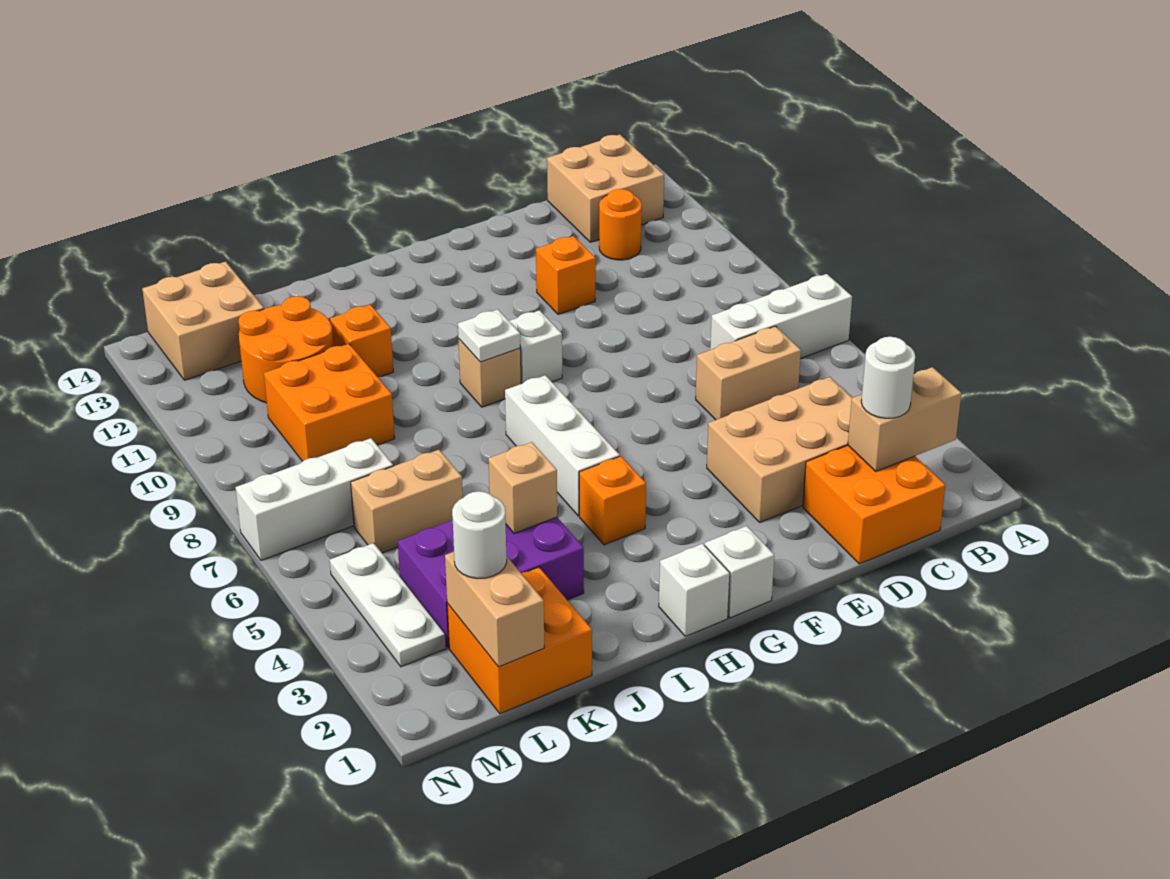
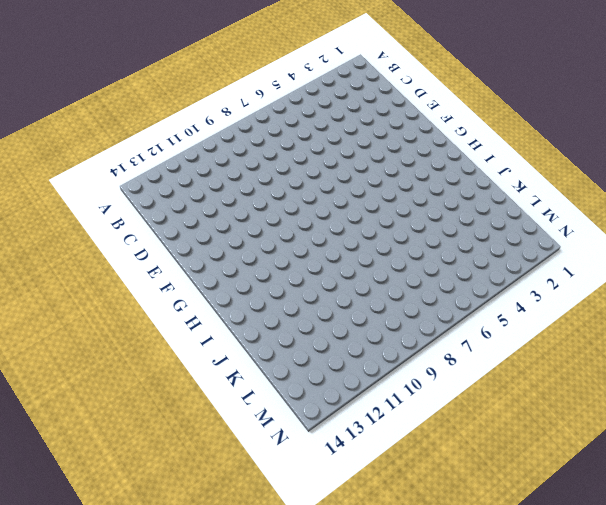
none -> white brick A7:C7 level 1
none -> tan brick B13:C14 level 1
none -> orange brick C1:D2 level 1

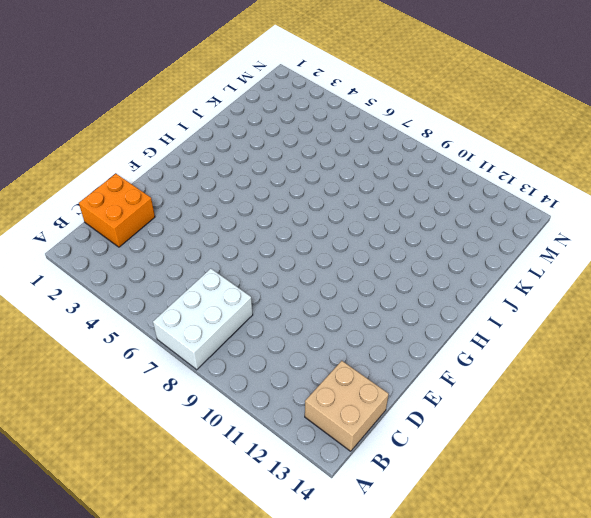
white brick A7:C8 level 1 -> white brick A7:C7 level 1
none -> tan brick C3:E4 level 1
none -> tan brick C6:D6 level 1
none -> orange round brick C12 level 1

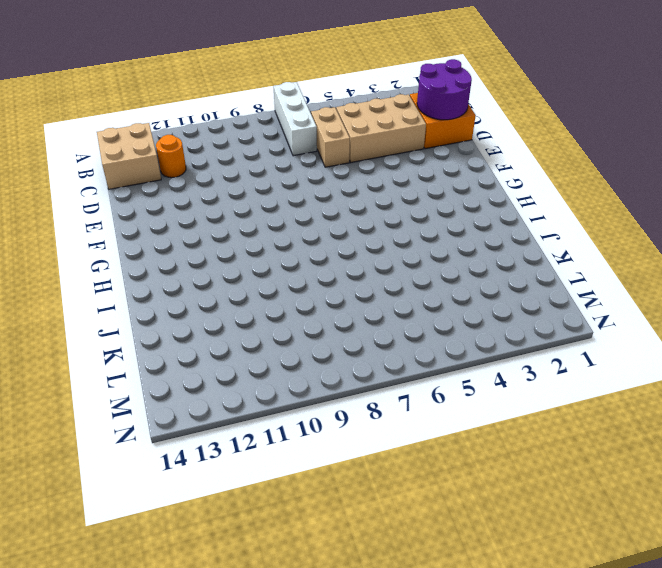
purple round brick C1:D2 level 2 -> tan brick B2:C2 level 2
tan brick C3:D5 level 1 -> tan brick C3:E4 level 1
none -> orange brick E11 level 1
none -> white brick G1 level 1
none -> white brick G9 level 1

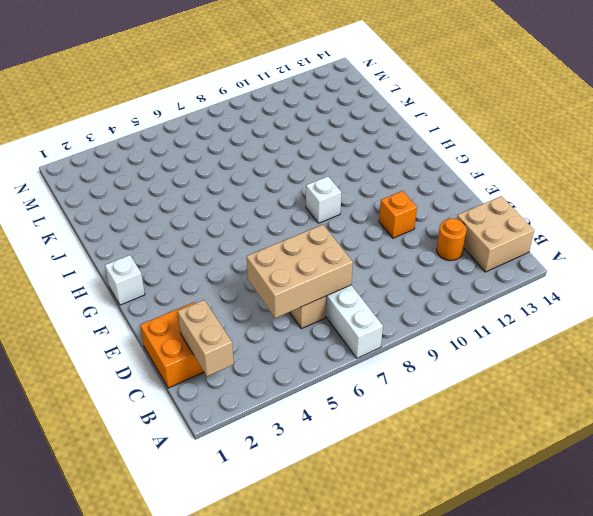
tan brick C5:D7 level 2 -> tan brick C3:E4 level 1
none -> white brick H1 level 1
none -> orange brick H4 level 1
none -> white brick H5:H7 level 1

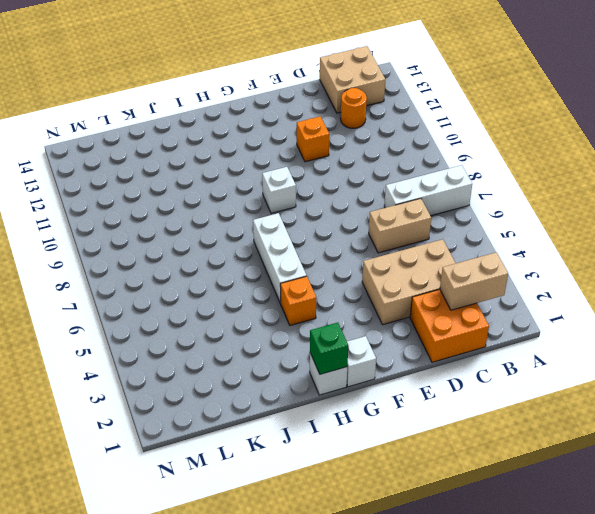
green brick H1 level 2 -> none
none -> tan brick H9 level 1
none -> purple brick J3:L4 level 1
none -> orange brick J11 level 1

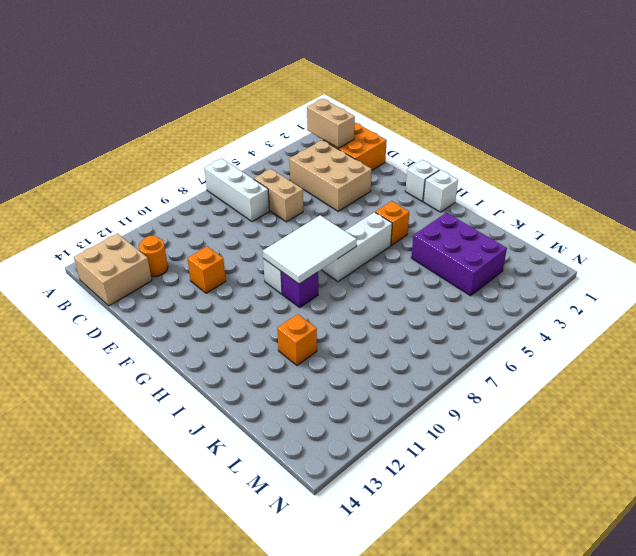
white tile G7:H9 level 2 -> white plate H9 level 2
purple brick H9 level 1 -> tan brick H9 level 1
none -> orange brick K1:L2 level 1
none -> tan brick K6:L6 level 1
none -> orange brick K9:L10 level 1

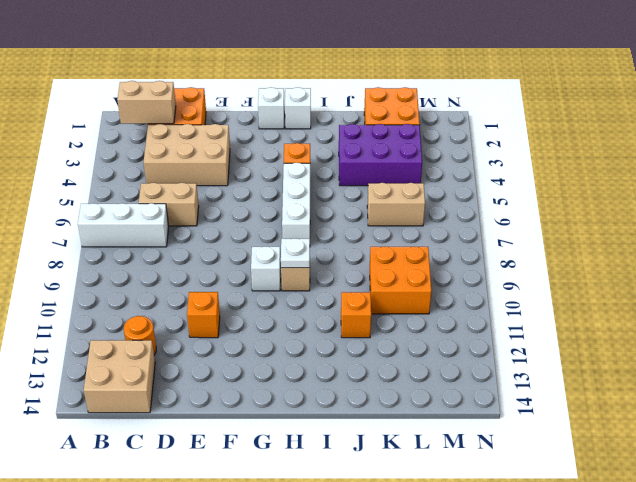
none -> orange round brick K11:L12 level 1
none -> white brick L7:N7 level 1
none -> tan brick L13:M14 level 1

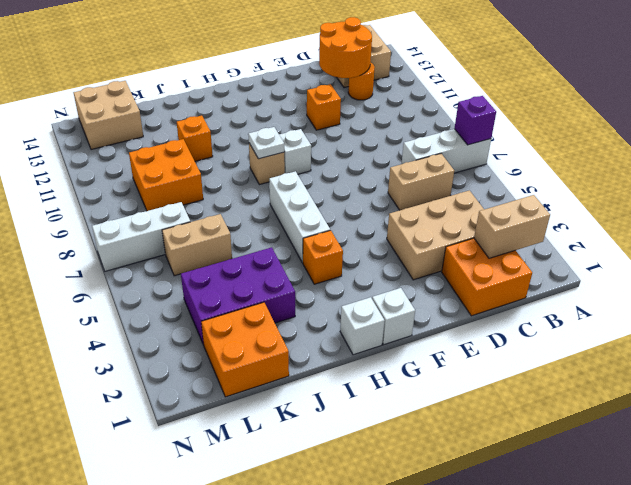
purple brick A7 level 2 -> none
orange round brick C12:D13 level 2 -> orange round brick K11:L12 level 1
none -> white plate M3:M5 level 1
none -> tan brick J4 level 2
none -> tan brick L1:L2 level 2

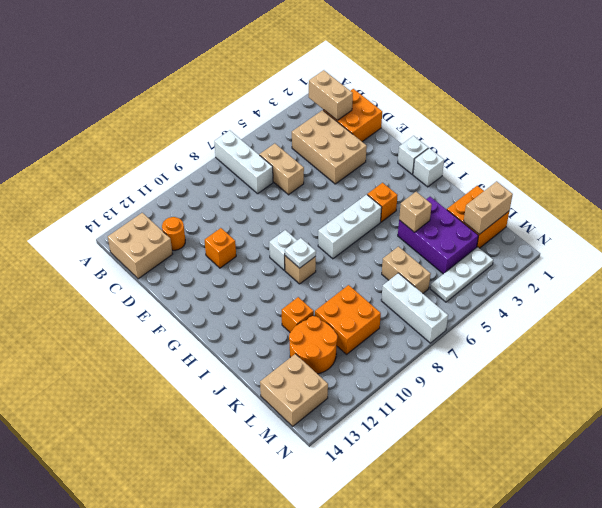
none -> white round brick C2 level 3
none -> white round brick L2 level 3

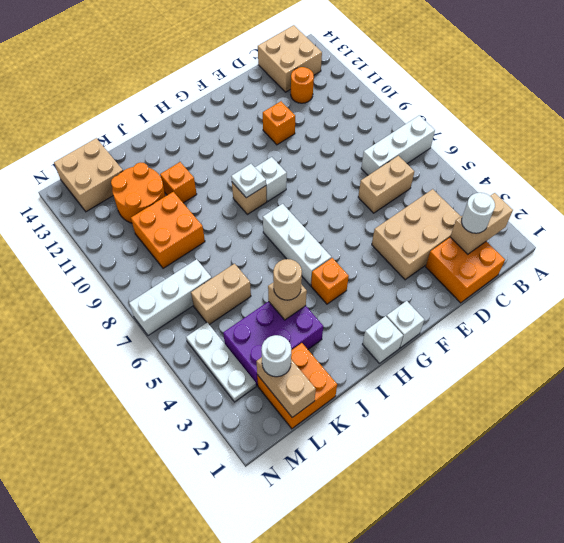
tan round brick J4 level 3 -> none

